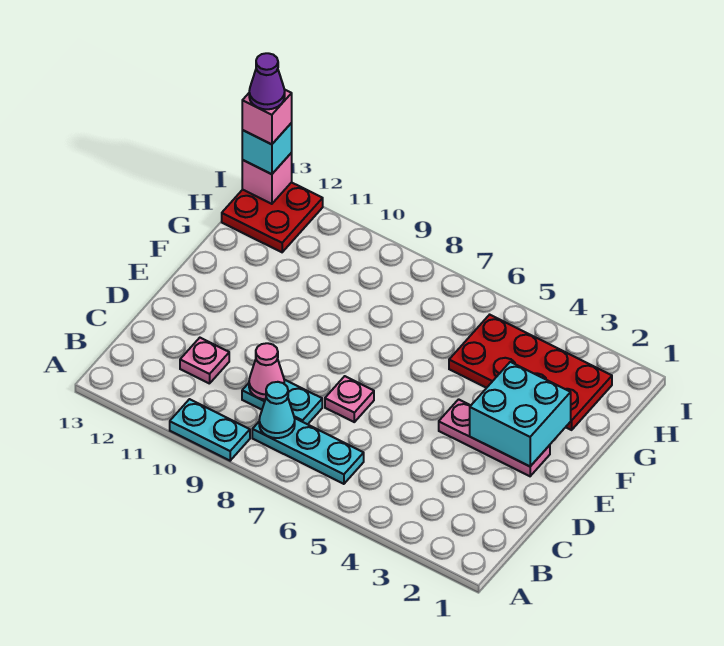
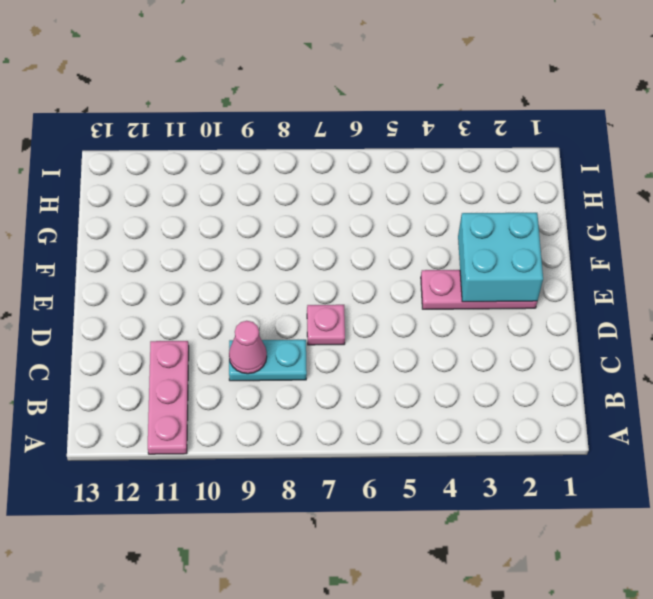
pink plate A11:C11 level 1 -> pink plate C11 level 1
none -> cyan plate A9:A10 level 1
none -> cyan plate B6:B8 level 1
none -> red plate G2:H5 level 1

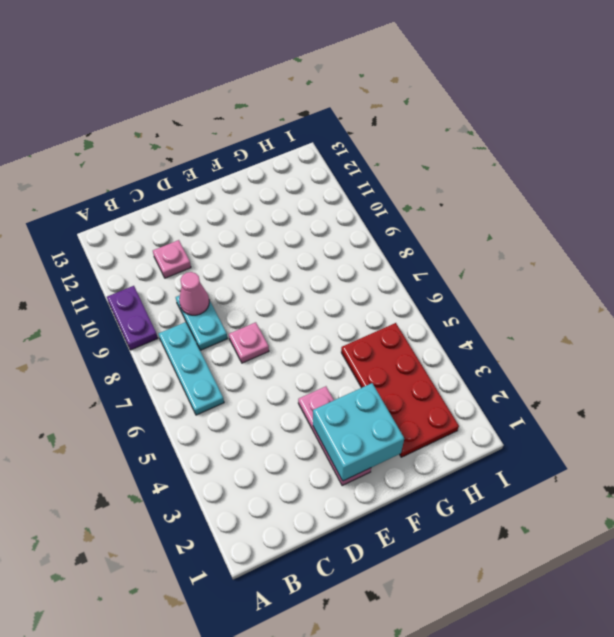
purple plate A9:A10 level 1 -> cyan plate A9:A10 level 1
none -> red plate H12:I13 level 1
none -> cyan cone B8 level 2
none -> pink brick I13 level 2

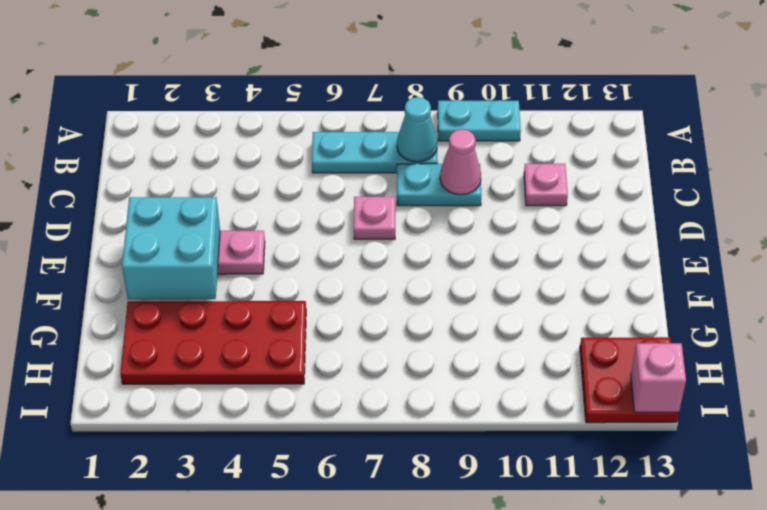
none -> cyan brick I13 level 3
none -> pink brick I13 level 4
none -> purple cone I13 level 5

